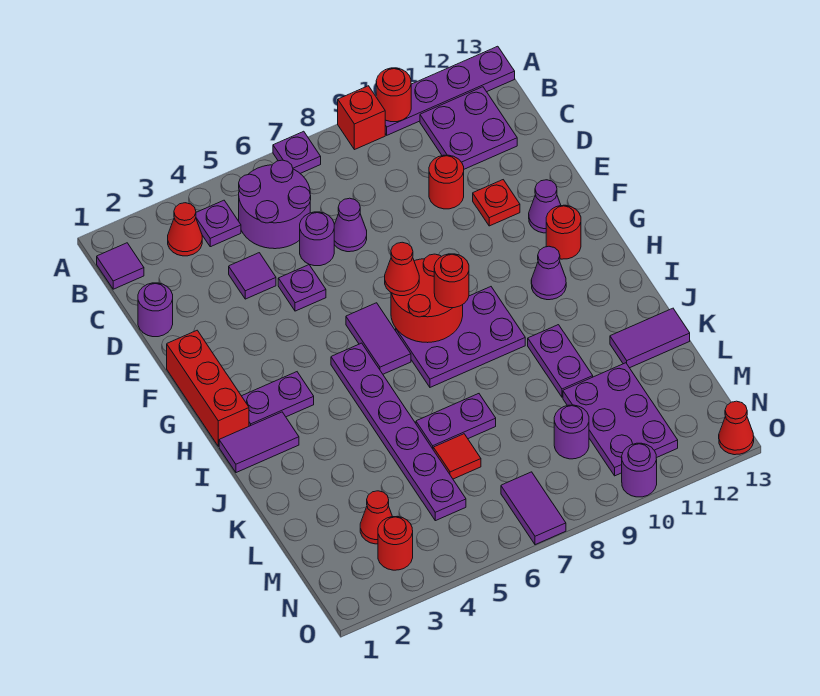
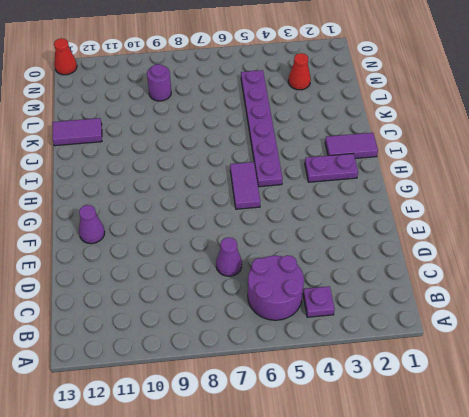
none -> purple plate A7 level 1
none -> red brick A9 level 1
none -> purple plate A10:A13 level 1
none -> purple tile B1 level 1

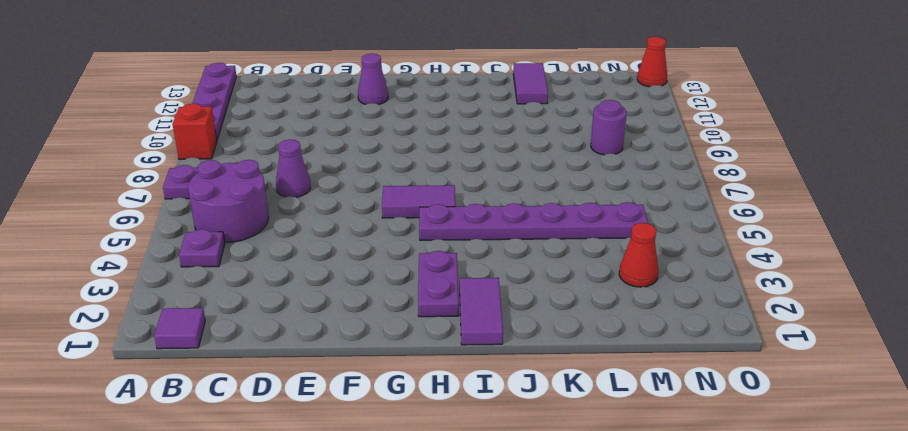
none -> red cone B3 level 1
none -> purple plate B11:C12 level 1
none -> purple round brick D1 level 1
none -> purple tile D4 level 1

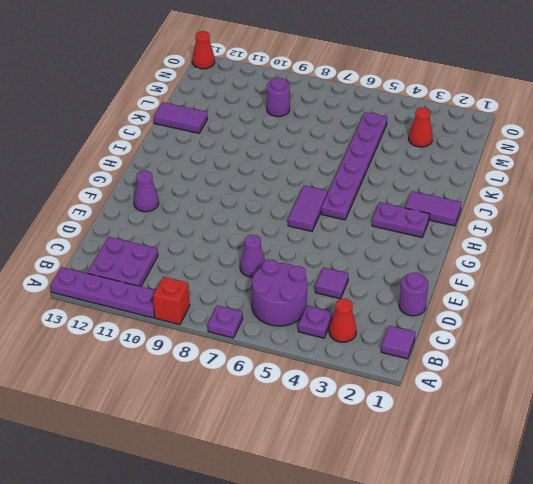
none -> purple round brick D6 level 1
none -> red round brick D10 level 1
none -> purple plate E5 level 1
none -> red plate E11 level 1

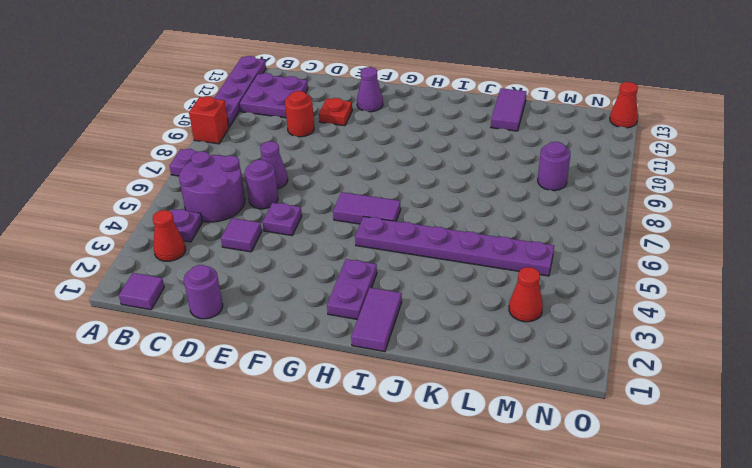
none -> red brick F1:H1 level 1
none -> red round brick G12 level 1
none -> purple plate H7:I9 level 1
none -> purple cone H11 level 1

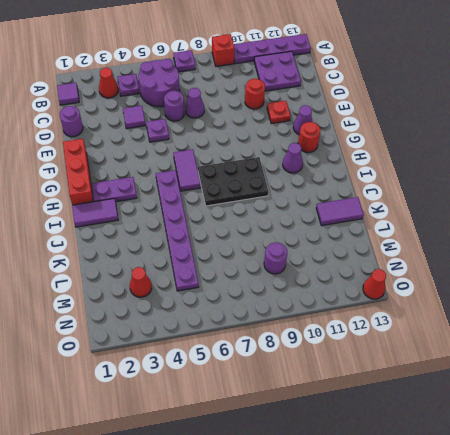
black plate H7:I9 level 1 -> purple plate H7:I9 level 1
none -> purple plate J10:K10 level 1
none -> purple plate K6:K7 level 1
none -> red tile L6 level 1
none -> purple plate L10:N11 level 1

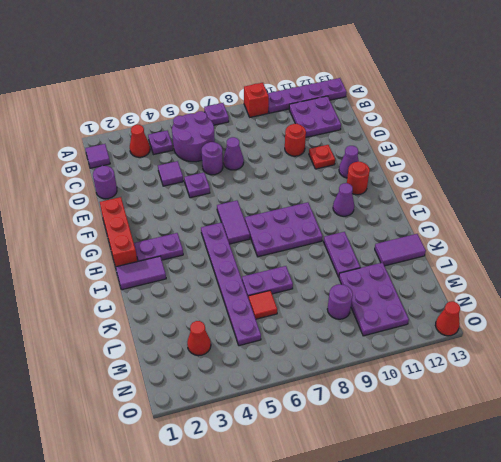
none -> red round brick N3 level 1
none -> purple tile N7:O7 level 1
none -> purple round brick O10 level 1
none -> red round brick A10 level 2

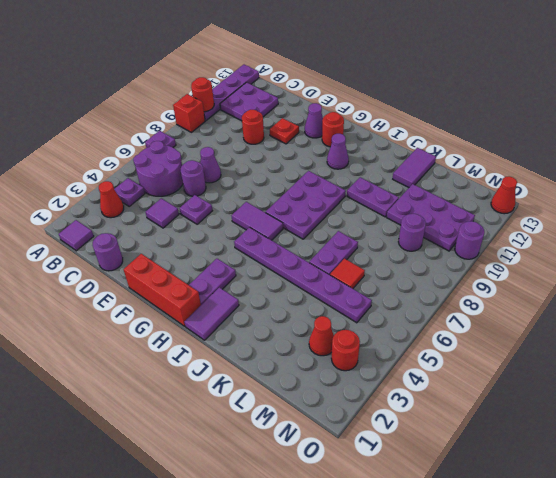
none -> purple tile N7:O7 level 1
none -> red round brick G7:H8 level 2
none -> red cone G7 level 3
none -> red round brick H8 level 3

